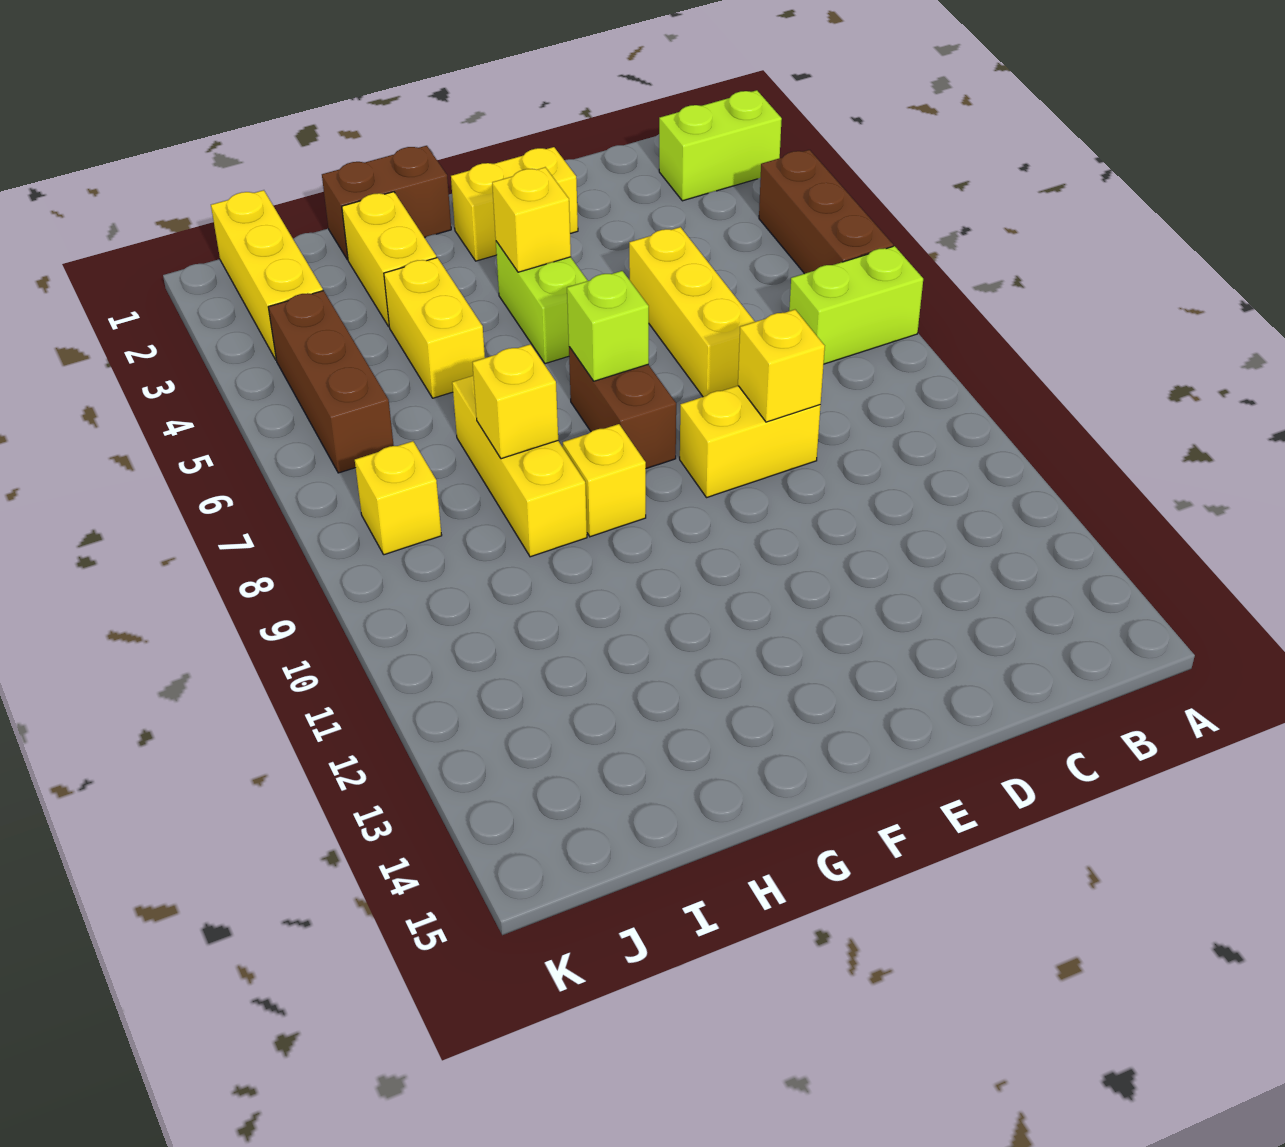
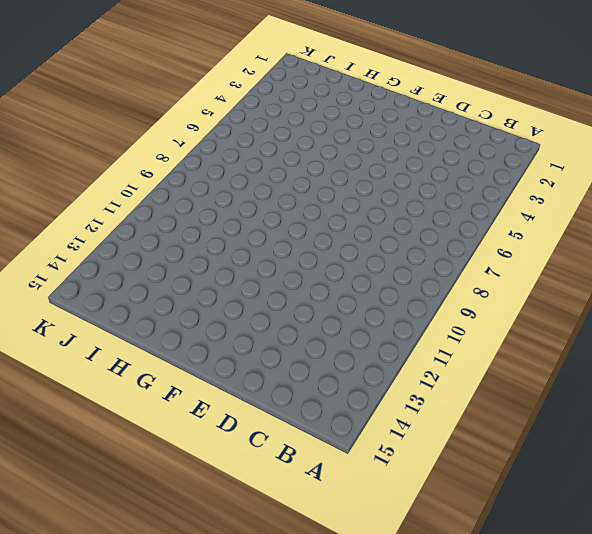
none -> lime brick A2:B2 level 1
none -> brown brick A4:A6 level 1
none -> lime brick A7:B7 level 1

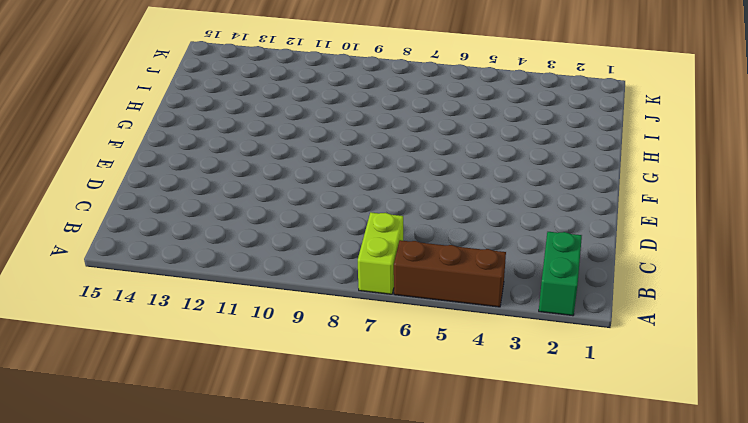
green brick A2:B2 level 1 -> lime brick A2:B2 level 1
none -> yellow brick D5:D7 level 1
none -> yellow brick D9:E9 level 1
none -> yellow brick E2:F2 level 1

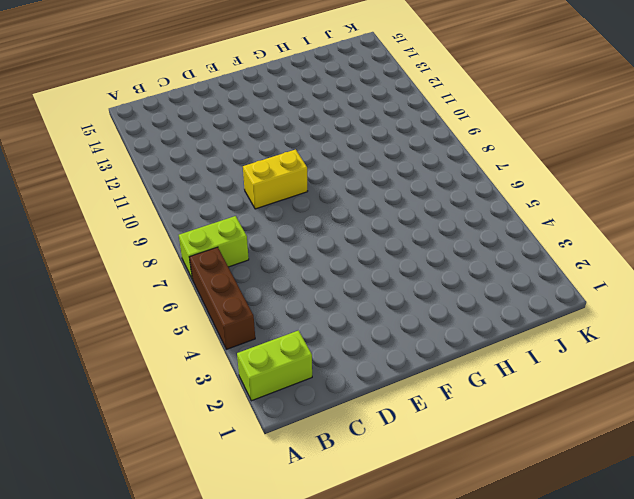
none -> yellow brick D5:D7 level 1
none -> yellow brick E2:F2 level 1
none -> lime brick F4:F5 level 1

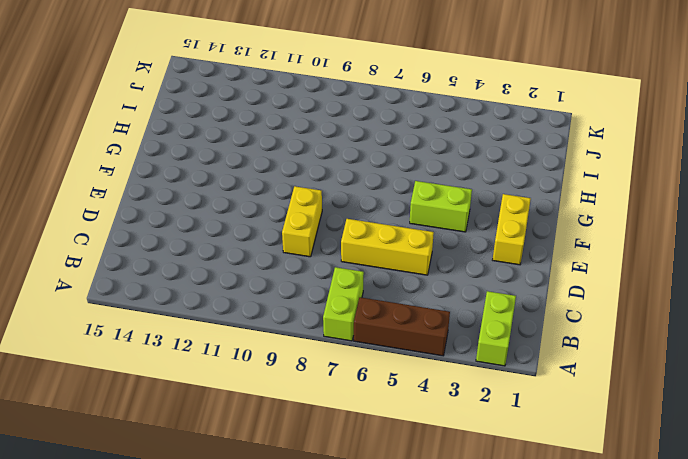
none -> brown brick F7:F8 level 1
none -> brown brick G1:H1 level 1
none -> yellow brick G9 level 1

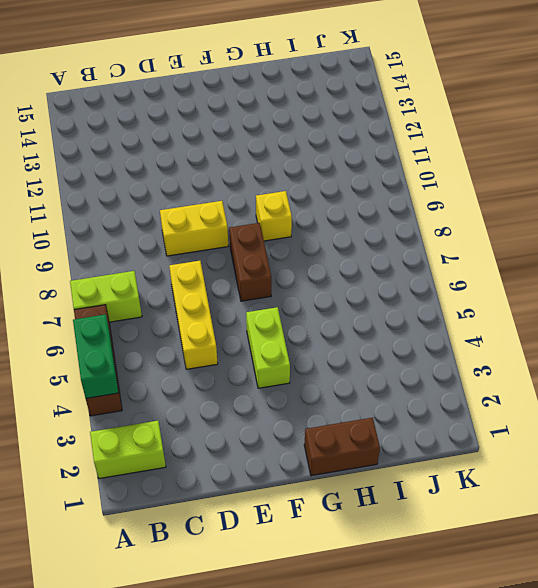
green brick A4:A5 level 2 -> none
none -> yellow brick E2:F2 level 1
none -> yellow brick H2:H3 level 1
none -> yellow brick H4:H5 level 1

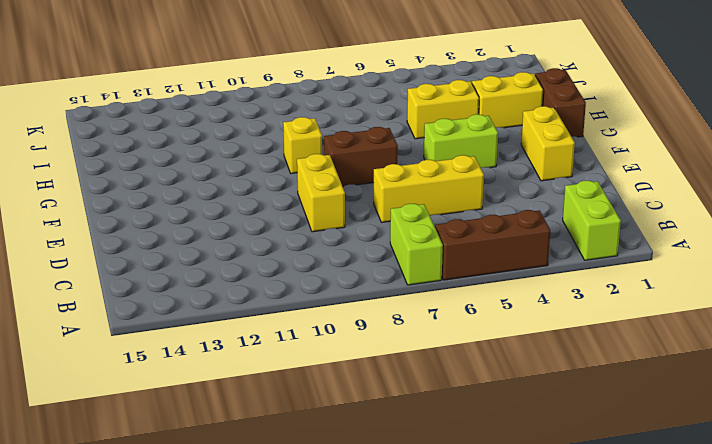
none -> yellow brick H7:H9 level 1
none -> yellow brick J1:J3 level 1
none -> brown brick J4:J6 level 1

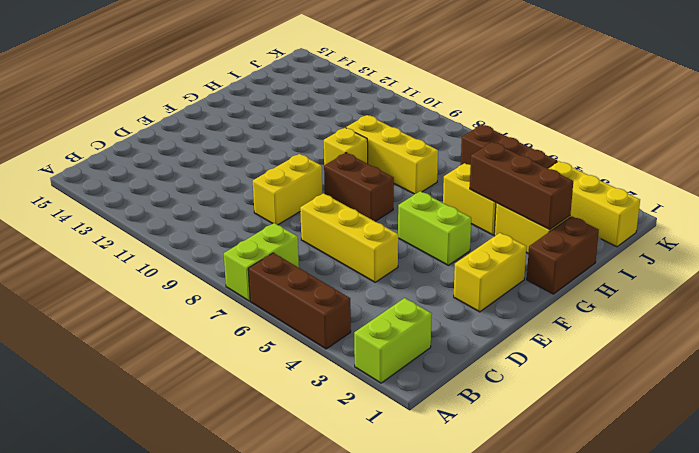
brown brick H2:H4 level 2 -> none
none -> yellow brick J8 level 1
none -> yellow brick D9 level 2
none -> yellow brick F4 level 2

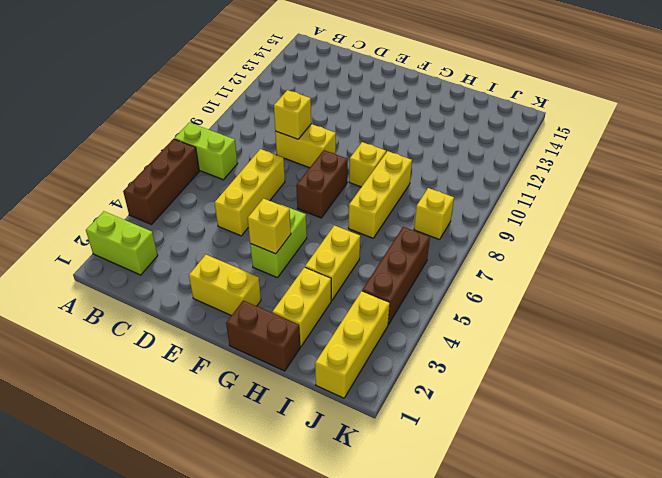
none -> lime brick F7 level 2
none -> yellow brick H8 level 2

